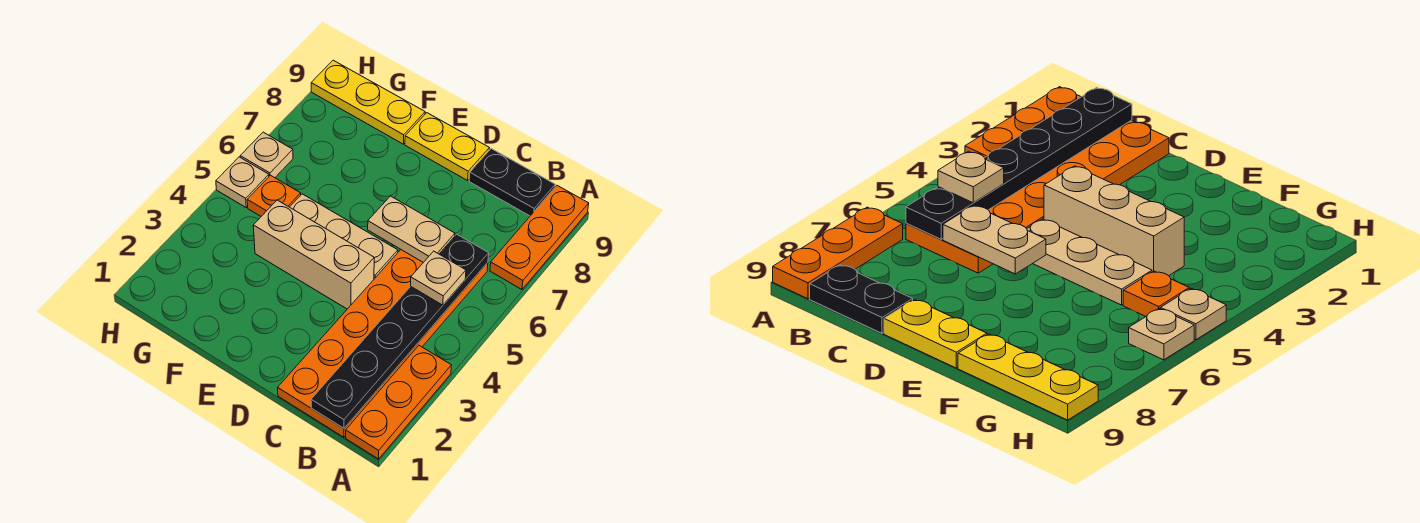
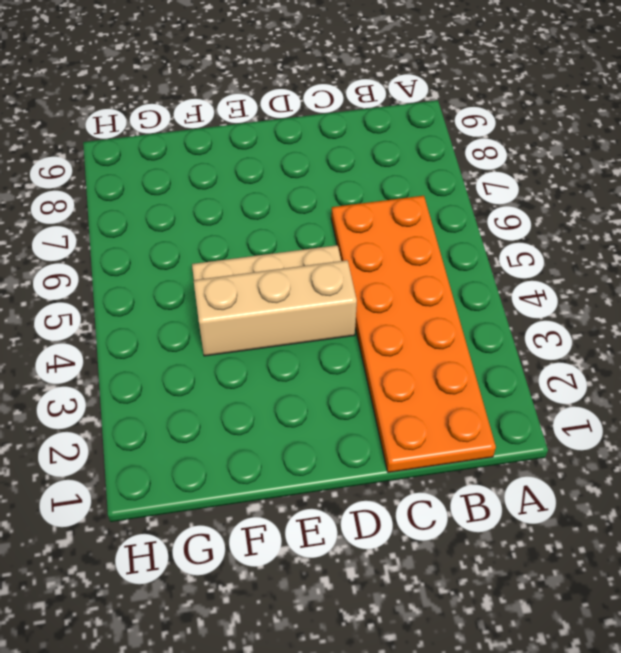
none -> orange plate A1:A3 level 1
none -> orange plate A7:A9 level 1
none -> black plate B9:C9 level 1

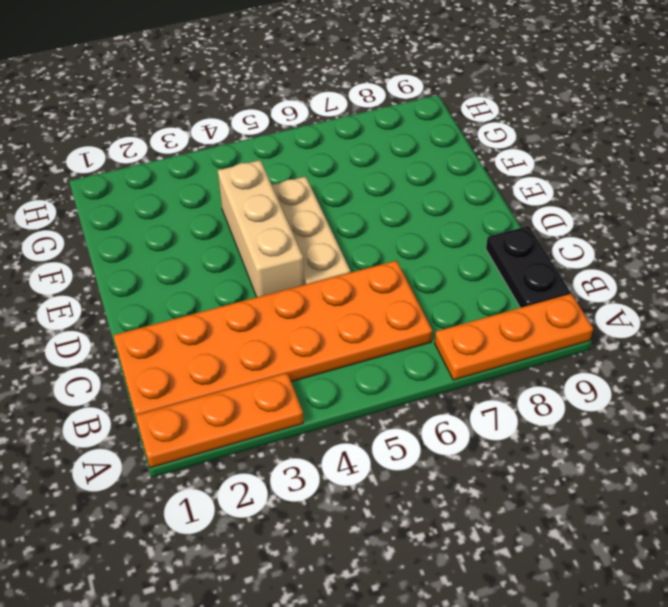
none -> yellow plate D9:E9 level 1
none -> yellow plate F9:H9 level 1
none -> orange plate G5 level 1

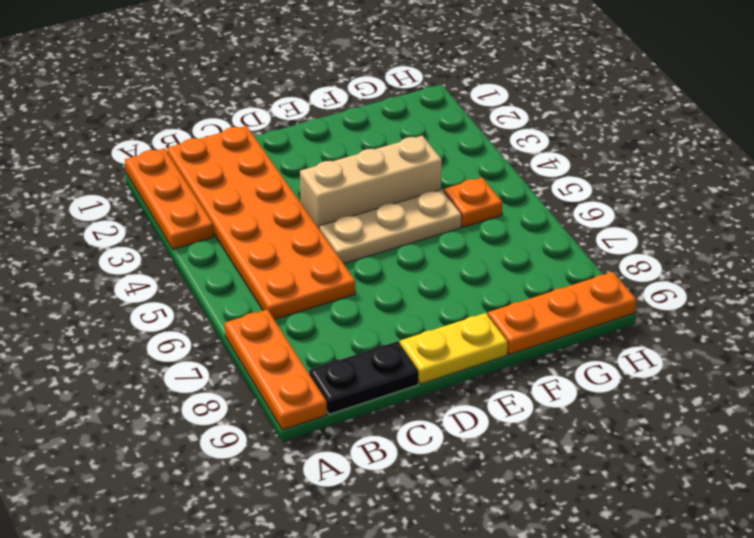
orange plate F9:H9 level 1 -> yellow plate F9:H9 level 1
none -> tan plate H5 level 1
none -> tan plate H6 level 1
none -> black plate B1:B6 level 2

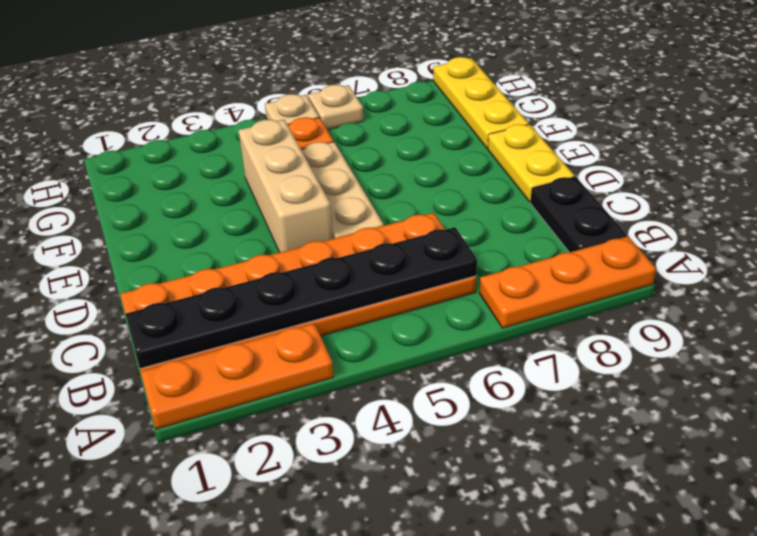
none -> tan plate C6:D6 level 2
none -> tan plate B5 level 3

